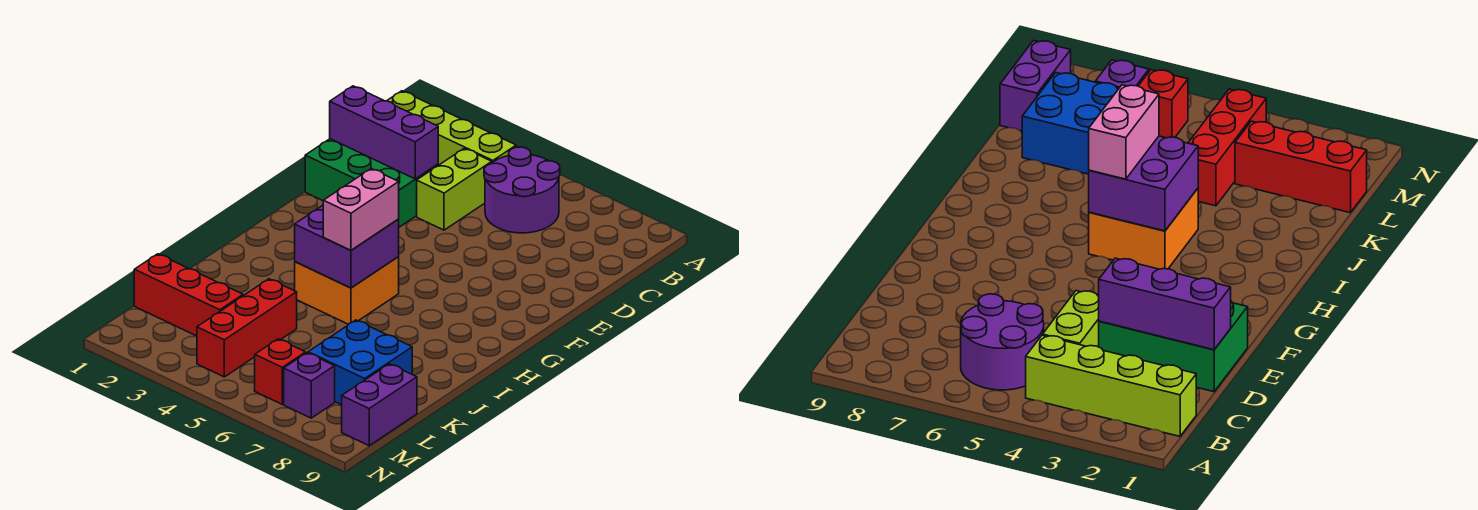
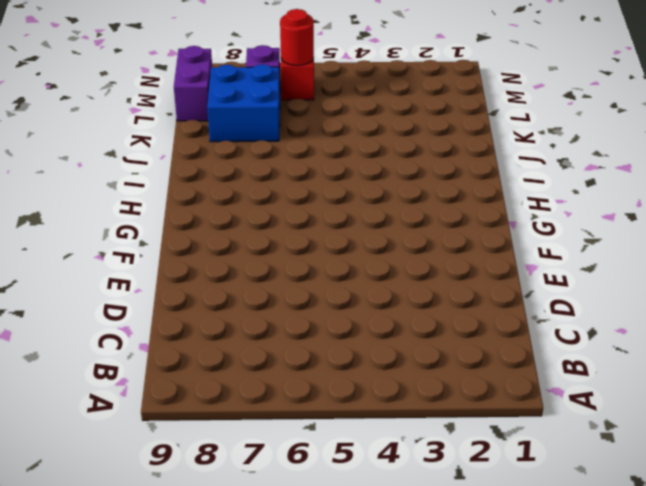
red round brick M6 level 2 -> none
none -> lime brick B1:B4 level 1
none -> purple round brick B5:C6 level 1
none -> lime brick C4:D4 level 1

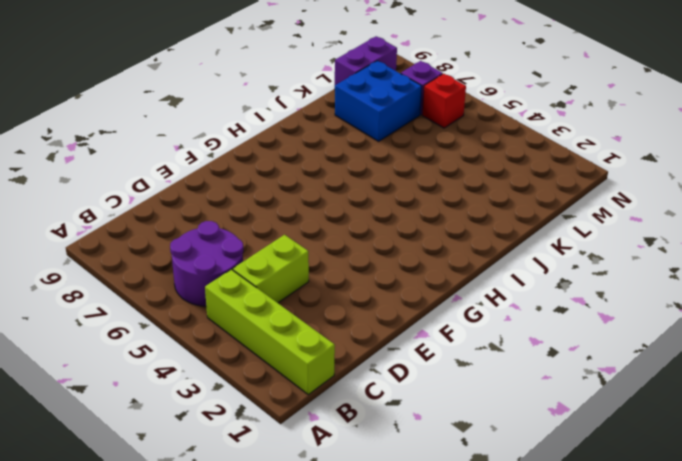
none -> green brick D1:E3 level 1
none -> orange brick H4:I5 level 1
none -> red brick K4:M4 level 1

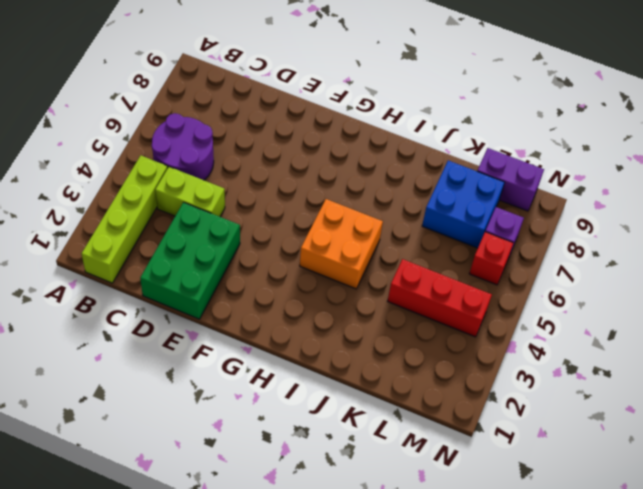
none -> red brick L1:L3 level 1
none -> purple brick D1:D3 level 2
none -> purple brick H4:I5 level 2

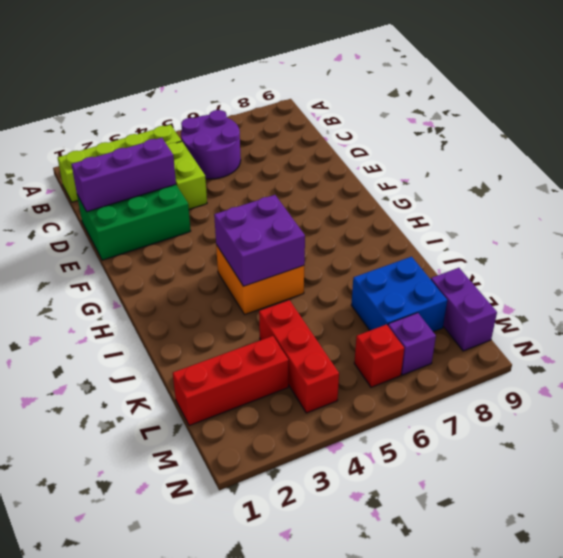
none -> pink brick H5:I5 level 3

